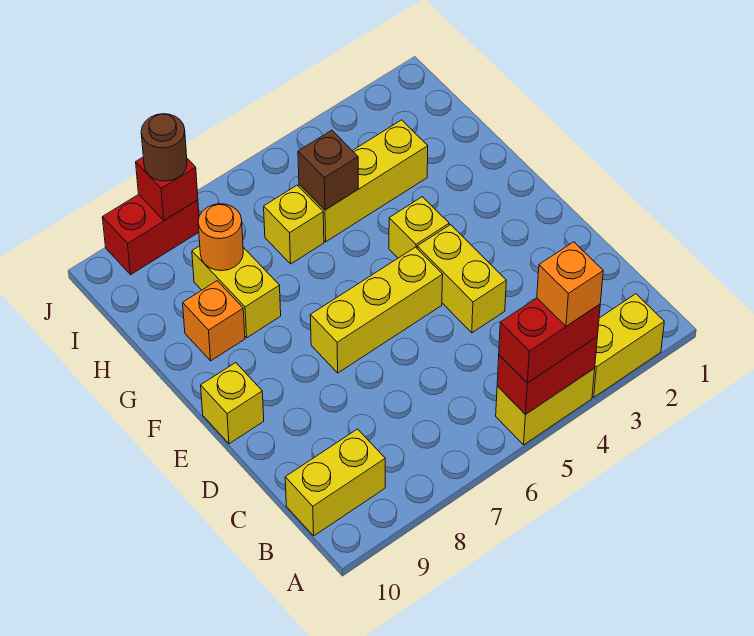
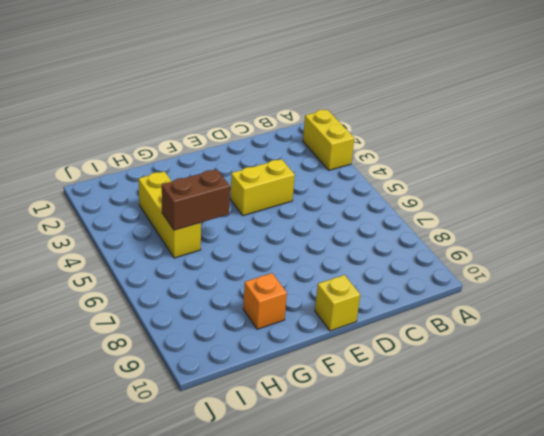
brown brick G5:H5 level 2 -> brown brick H5 level 2
none -> yellow brick A4:A5 level 1
none -> yellow brick B9:B10 level 1
none -> yellow brick E5:E7 level 1

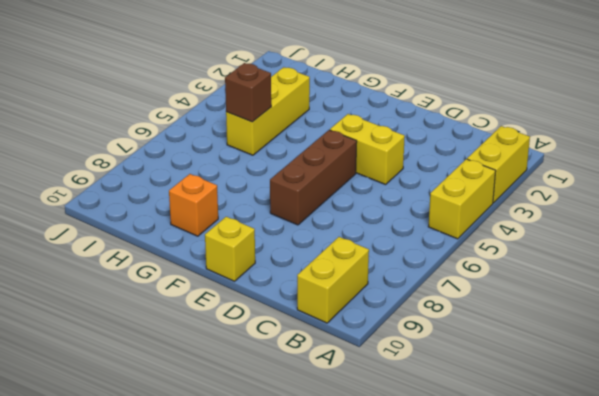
brown brick E5:E7 level 1 -> yellow brick E5:E7 level 1
none -> yellow brick F4 level 1
none -> yellow brick G8:H8 level 1
none -> yellow brick H6 level 1

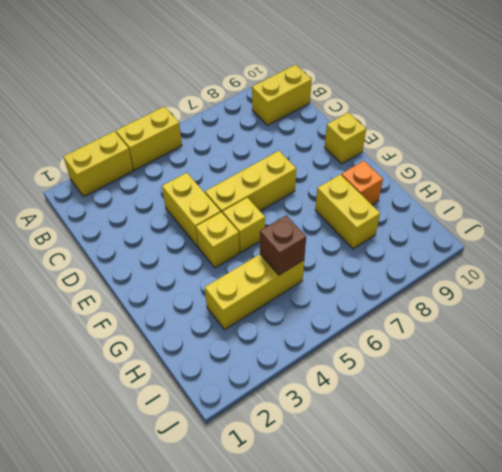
yellow brick F5 level 1 -> yellow brick H6 level 1
none -> red brick J8:J9 level 1
none -> red brick A4:A5 level 2
none -> orange round brick H8 level 2

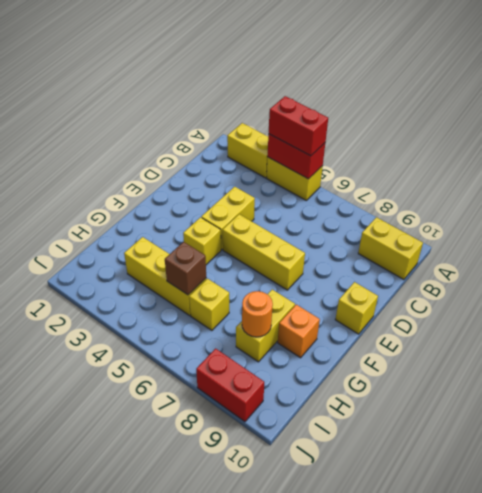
none -> red brick J8 level 2
none -> brown round brick J8 level 3
none -> orange brick A4 level 4

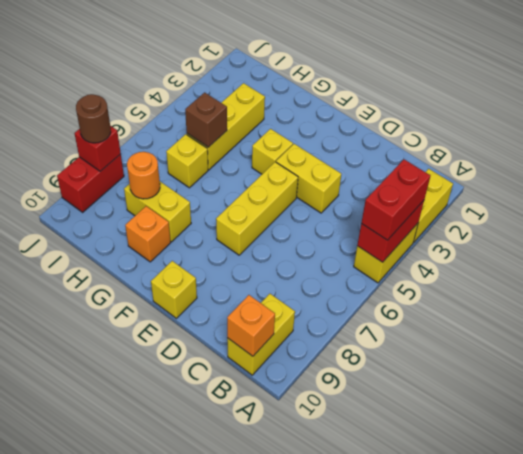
orange brick B10 level 2 -> orange brick A4 level 4

